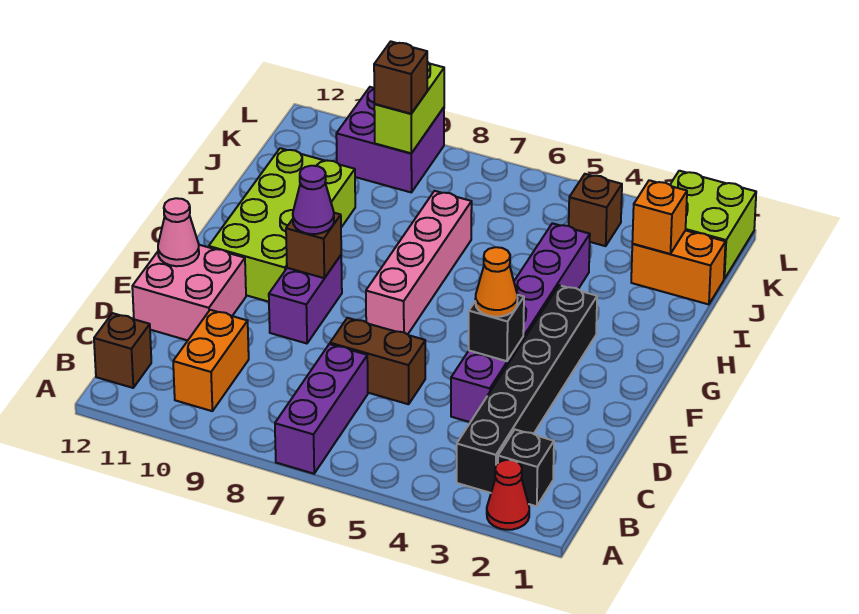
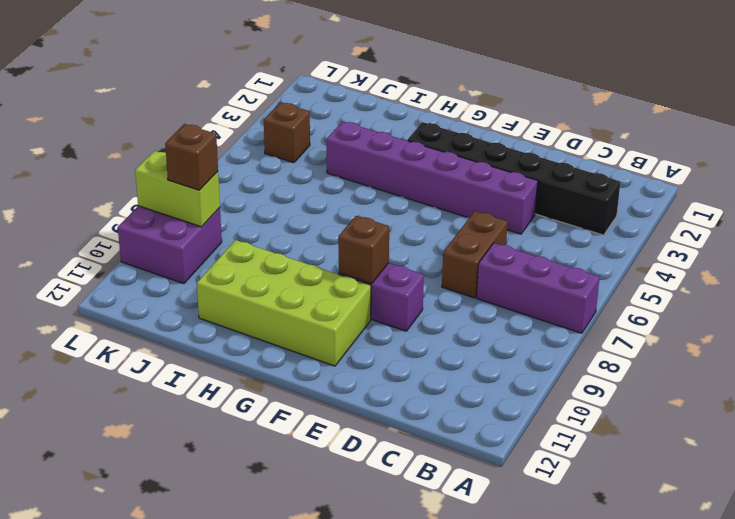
none -> red cone A2 level 1
none -> black brick B2 level 1
none -> orange brick B10:C10 level 1

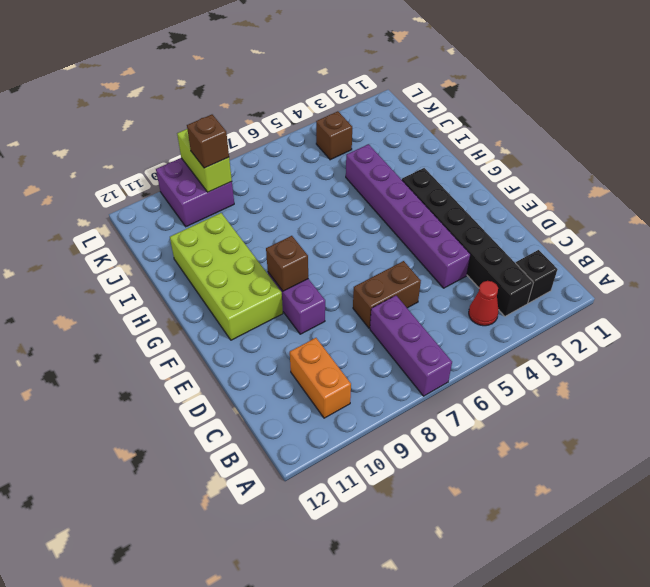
red cone B4 level 1 -> red cone A2 level 1
none -> brown brick B12 level 1
none -> pink brick D11:E12 level 1
none -> pink brick F7:I7 level 1

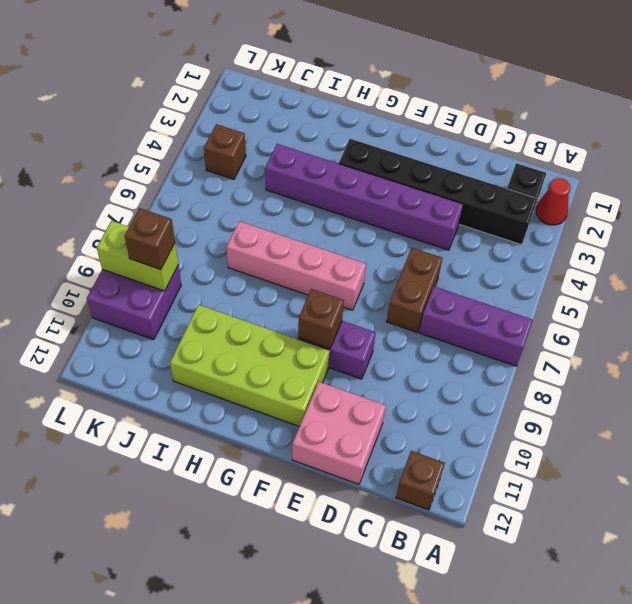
none -> orange brick B10:C10 level 1
none -> orange brick J1:J2 level 1
none -> lime brick K1:L2 level 1

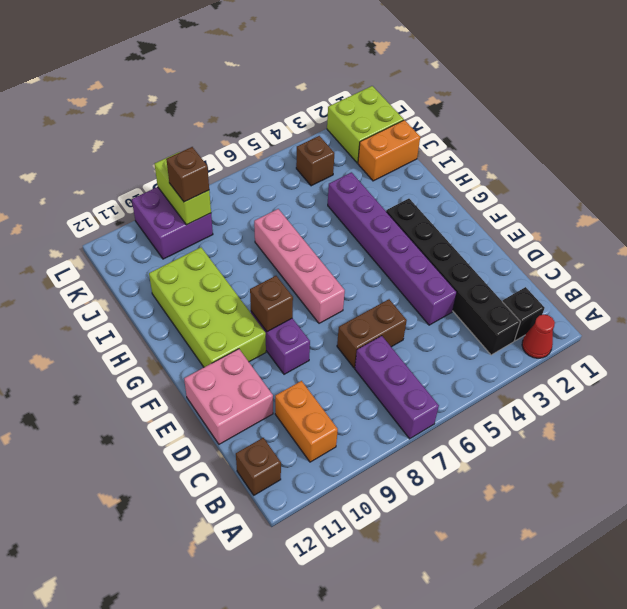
none -> black brick E4 level 2
none -> pink cone E12 level 2
none -> orange brick J2 level 2

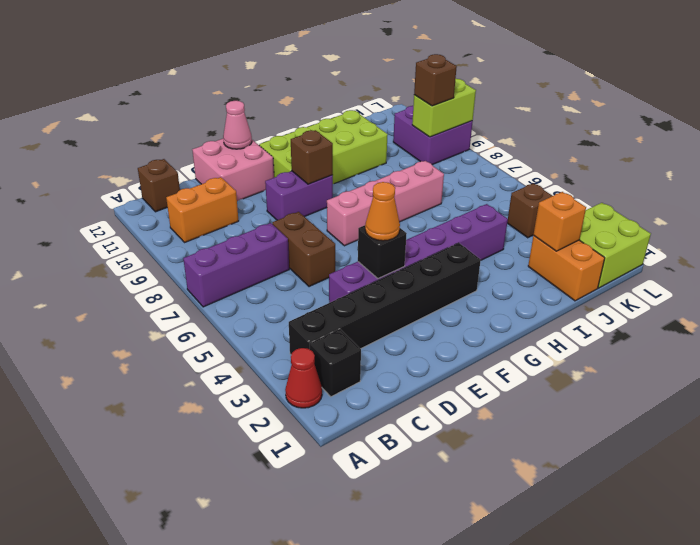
none -> purple cone F9 level 3

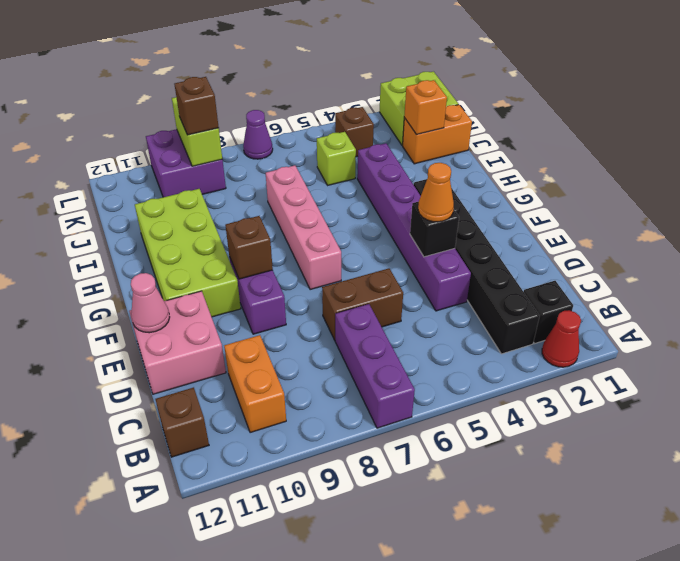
lime brick J5 level 1 -> none
purple cone L7 level 1 -> purple cone F9 level 3

